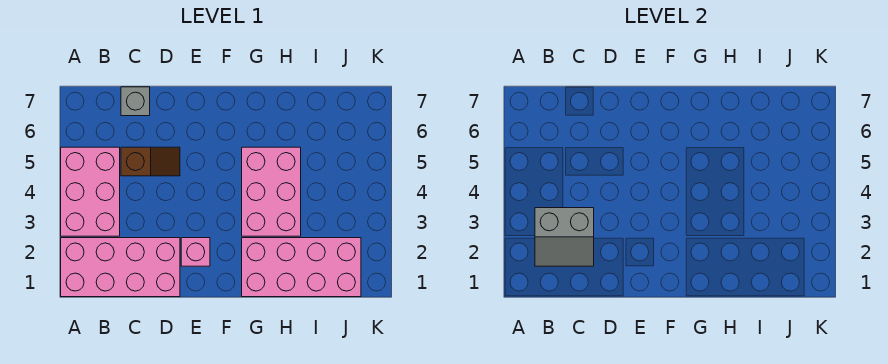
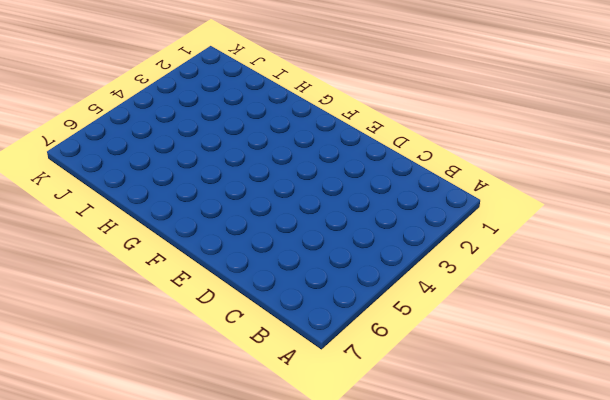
none -> pink brick A1:D2 level 1
none -> pink brick A3:B5 level 1

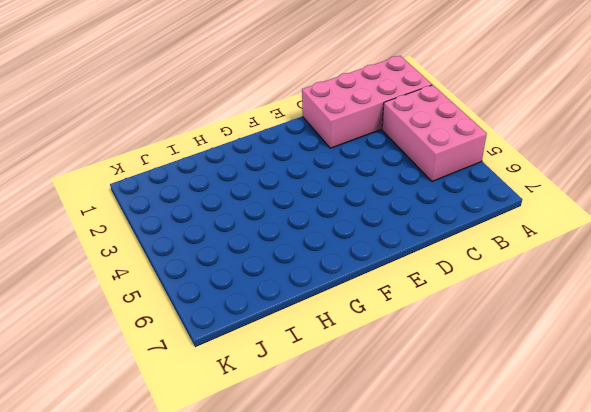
none -> brown slope C5:D5 level 1 top C
none -> grey brick C7 level 1

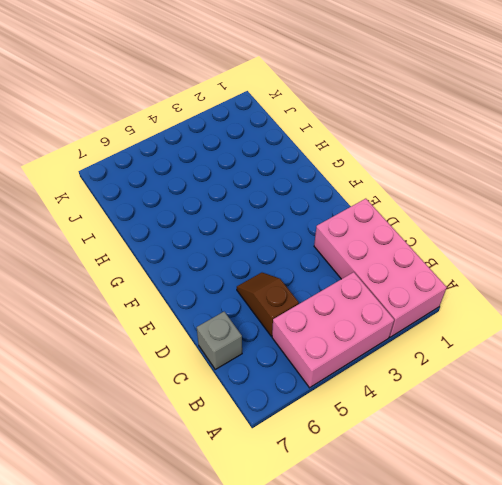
none -> pink brick E2 level 1
none -> pink brick G1:J2 level 1

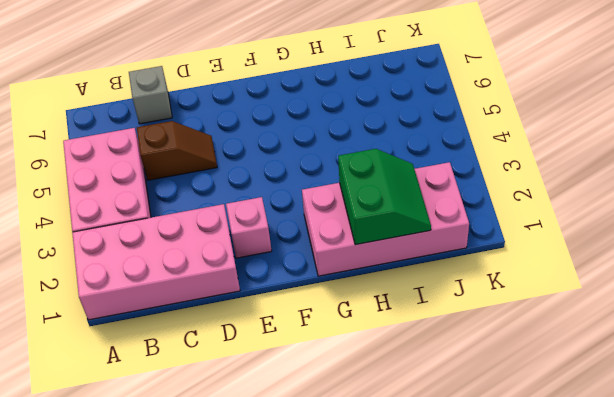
green slope H1:I2 level 2 top H -> none
none -> pink brick G3:H5 level 1
none -> grey slope B2:C3 level 2 top 3

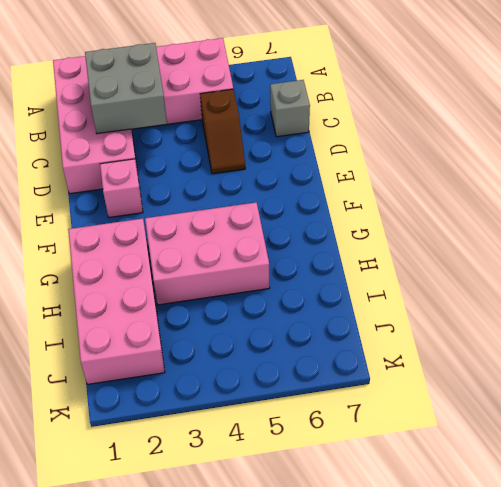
grey brick B2:C3 level 2 -> grey slope B2:C3 level 2 top 3

